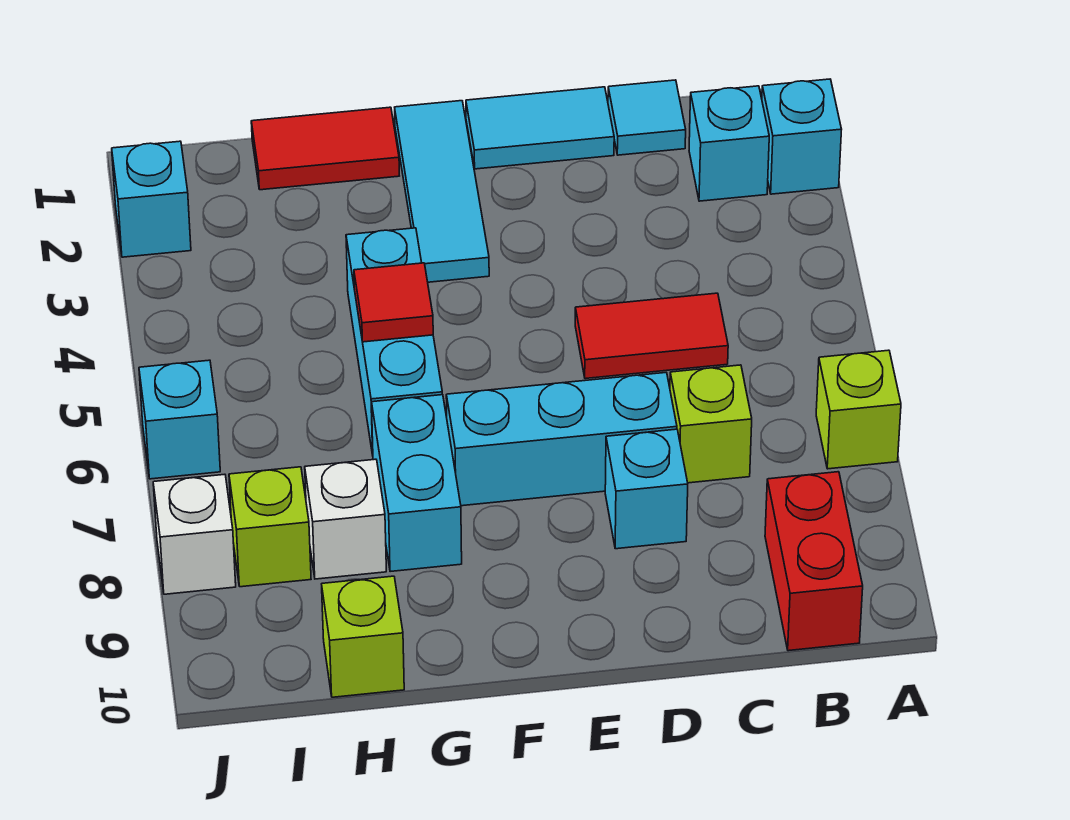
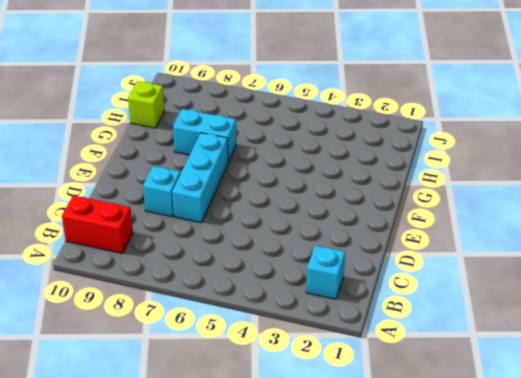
none -> cyan brick A2 level 1
none -> lime brick A7 level 1
none -> cyan tile C1 level 1

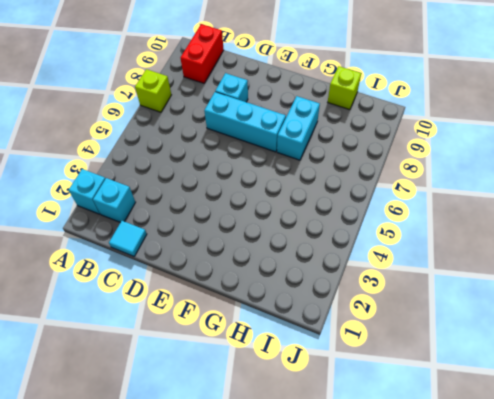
none -> red tile C5:D5 level 1
none -> lime brick C7 level 1
none -> cyan tile D1:E1 level 1

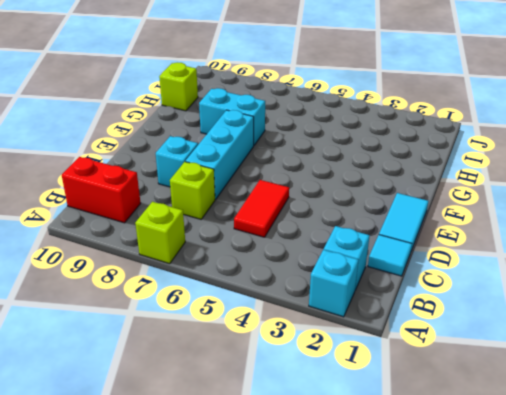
none -> cyan tile F1:F3 level 1
none -> red tile G1:H1 level 1
none -> cyan brick G4:G6 level 1

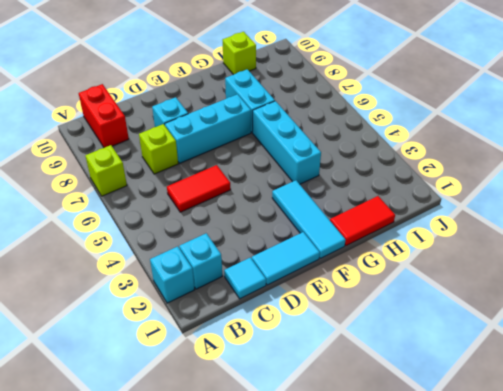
none -> white brick H8 level 1
none -> lime brick I8 level 1
none -> cyan brick J2 level 1

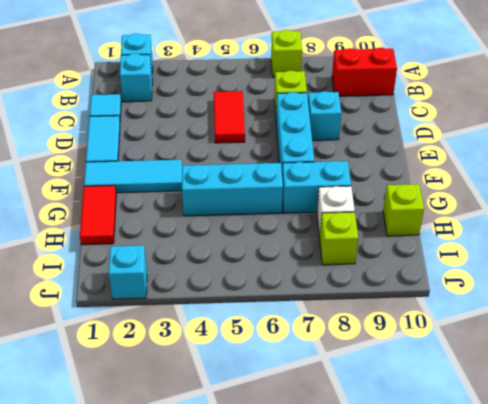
none -> cyan brick J6 level 1
none -> white brick J8 level 1
none -> red tile G5 level 2

